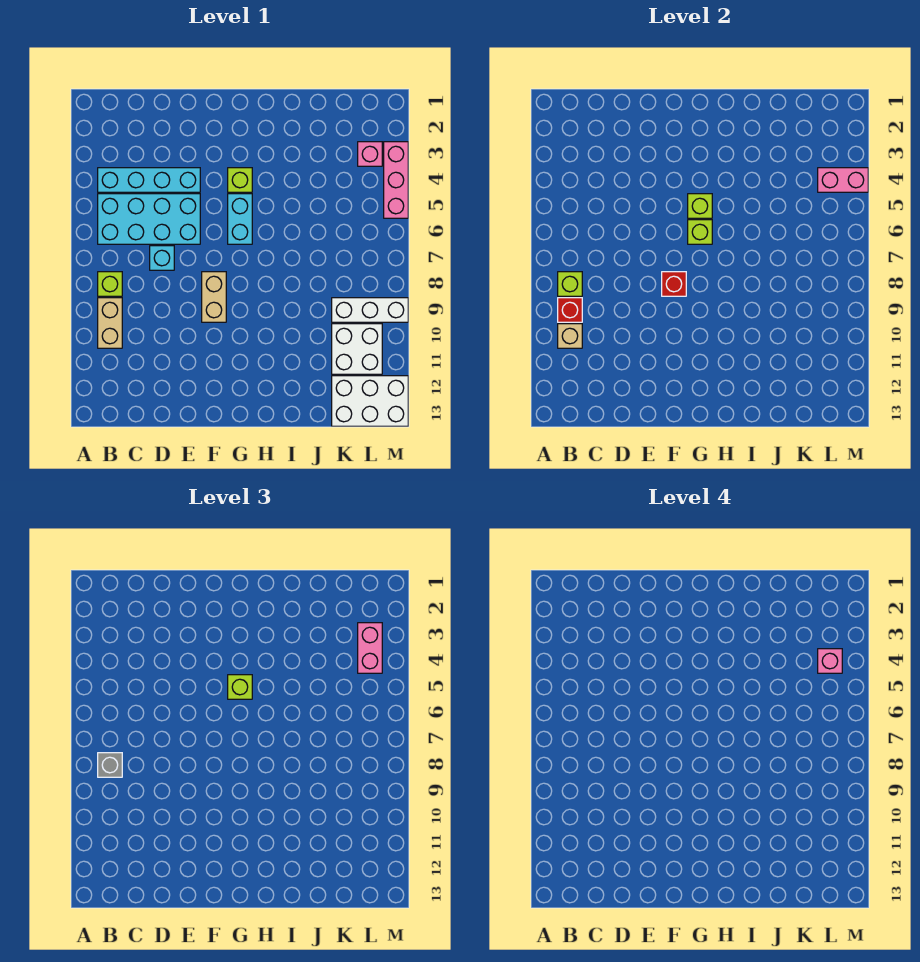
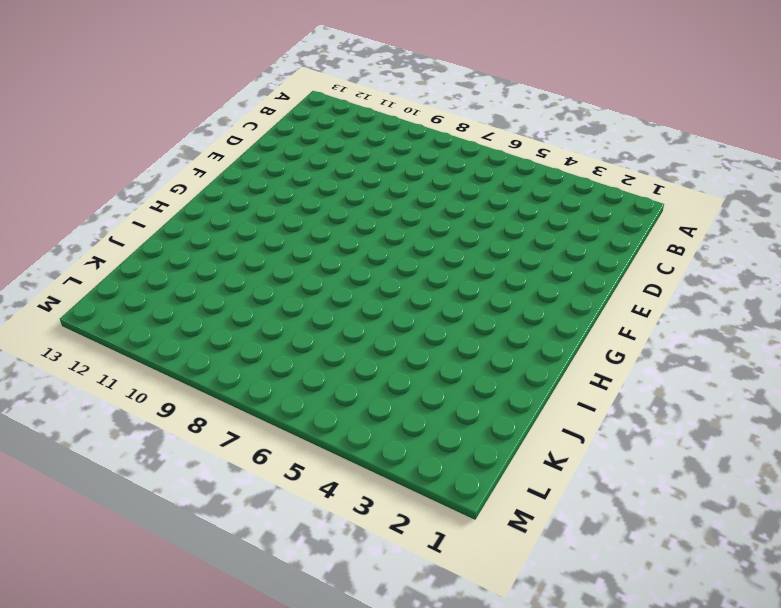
none -> cyan brick B4:E4 level 1
none -> cyan brick B5:E6 level 1
none -> lime brick B8 level 1

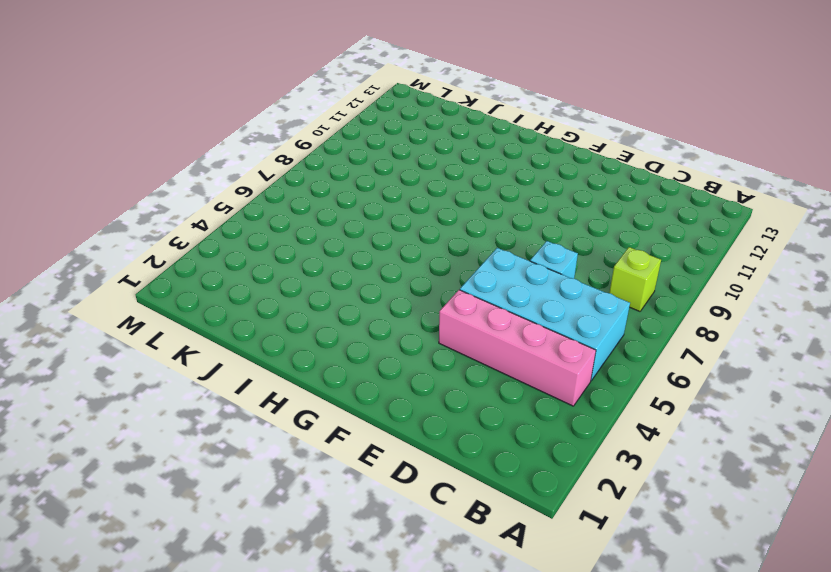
pink brick B4:E4 level 1 -> cyan brick B4:E4 level 1
none -> tan brick B9:B10 level 1
none -> tan brick F8:F9 level 1
none -> lime brick G4 level 1

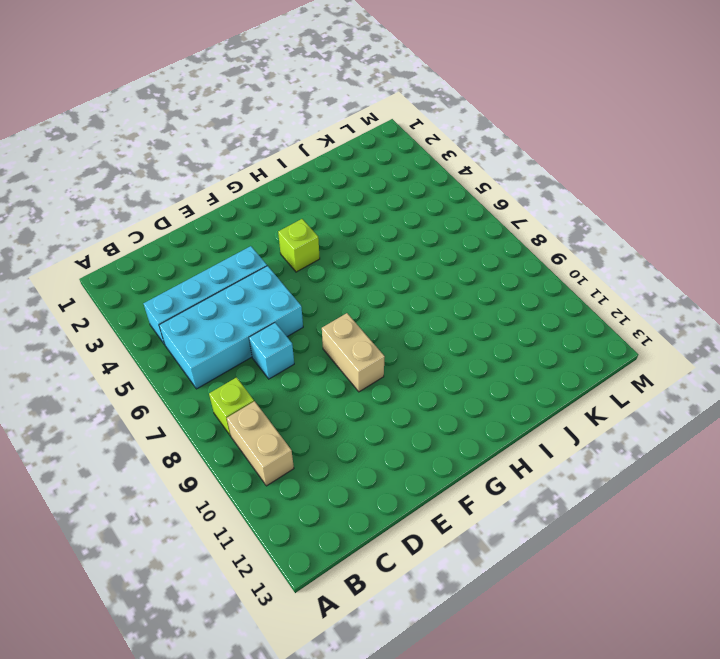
none -> cyan brick G5:G6 level 1
none -> white brick K9:M9 level 1
none -> white brick K10:L11 level 1

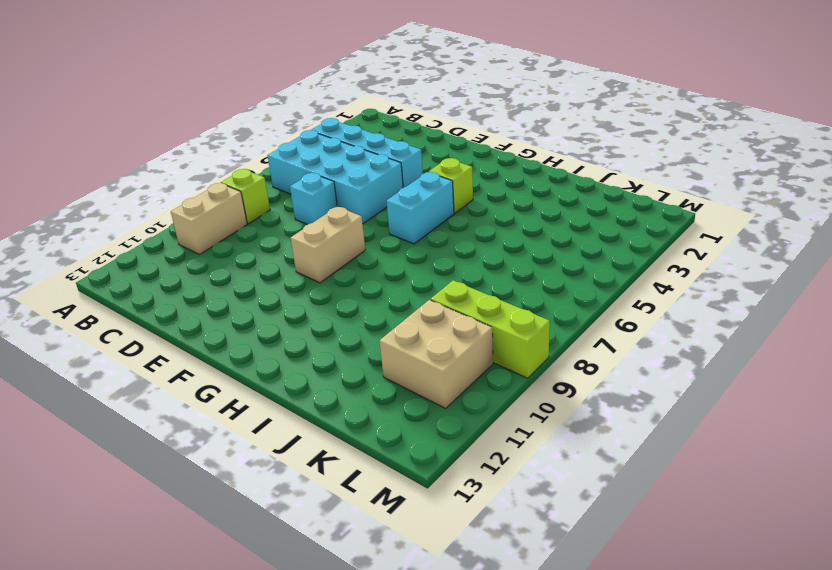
lime brick K9:M9 level 1 -> white brick K9:M9 level 1
tan brick K10:L11 level 1 -> white brick K10:L11 level 1
none -> white brick K12:M13 level 1
none -> pink brick L3 level 1
none -> pink brick M3:M5 level 1

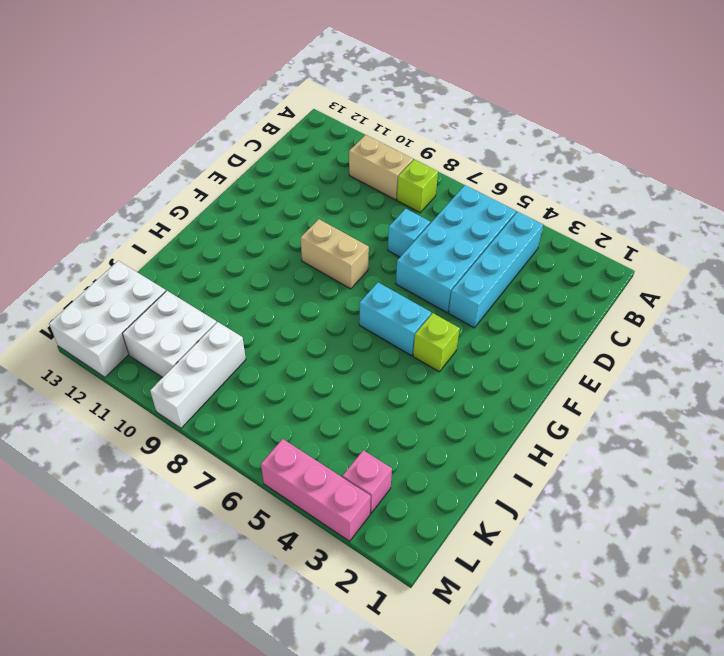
none -> lime brick B8 level 2
none -> red brick B9 level 2
none -> tan brick B10 level 2

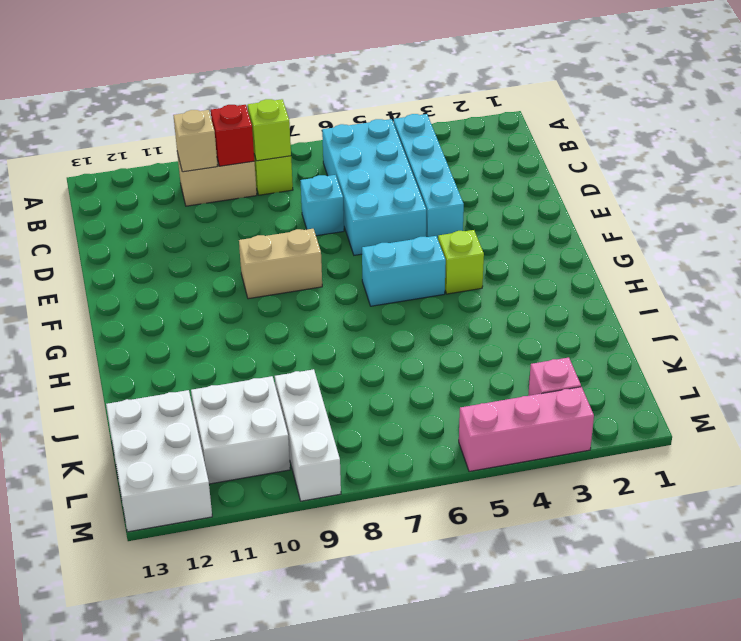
none -> red brick F8 level 2
none -> lime brick G5 level 2
none -> lime brick G6 level 2

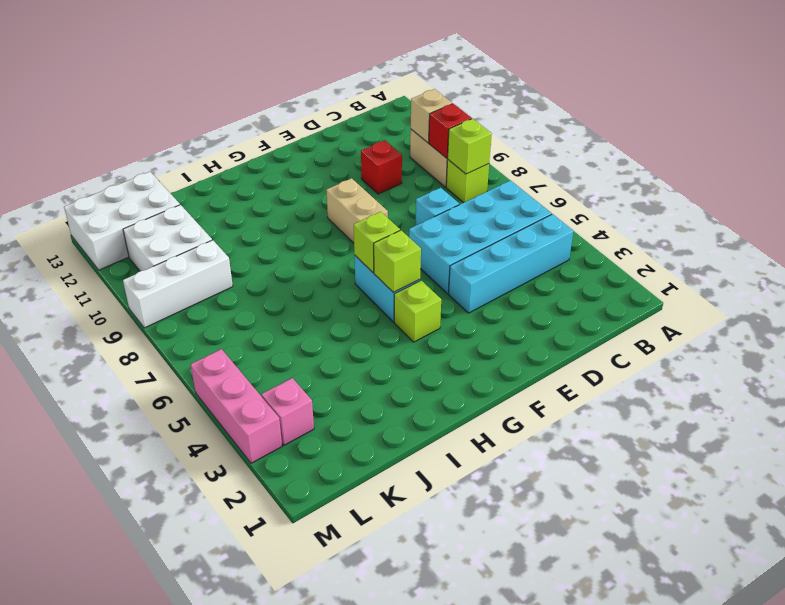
red brick D10 level 1 -> red brick F8 level 2
none -> pink brick L4:M4 level 2
none -> grey brick B8 level 3
none -> lime brick G5 level 3

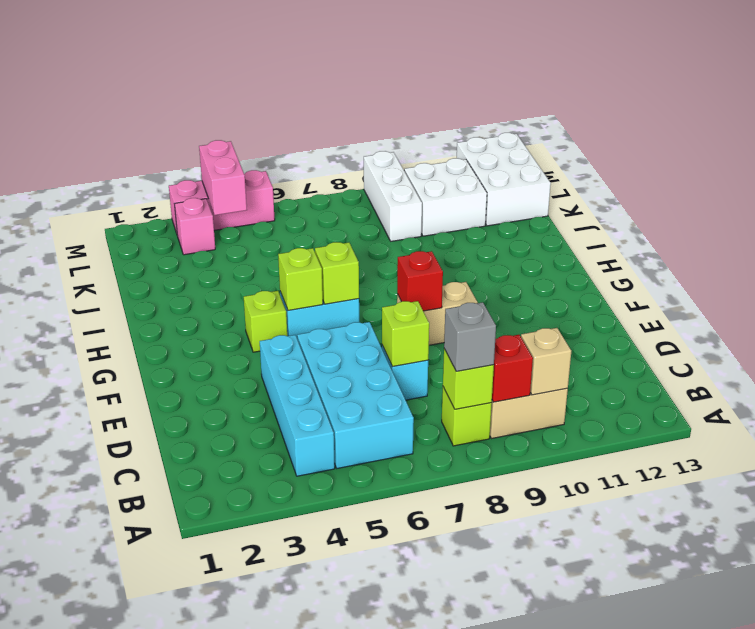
lime brick D7 level 2 -> lime brick G5 level 3
none -> pink brick L3:L4 level 3
none -> pink brick L4 level 4

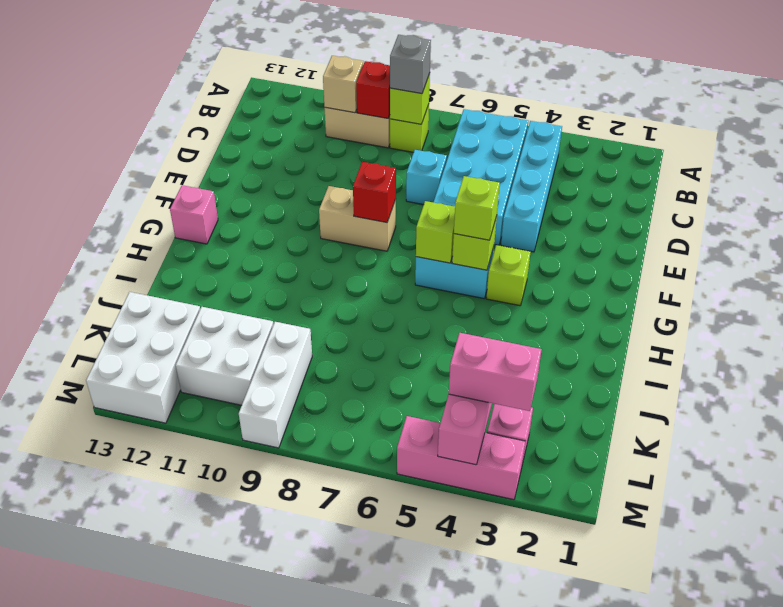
pink brick G13 level 1 -> pink brick L4 level 4

